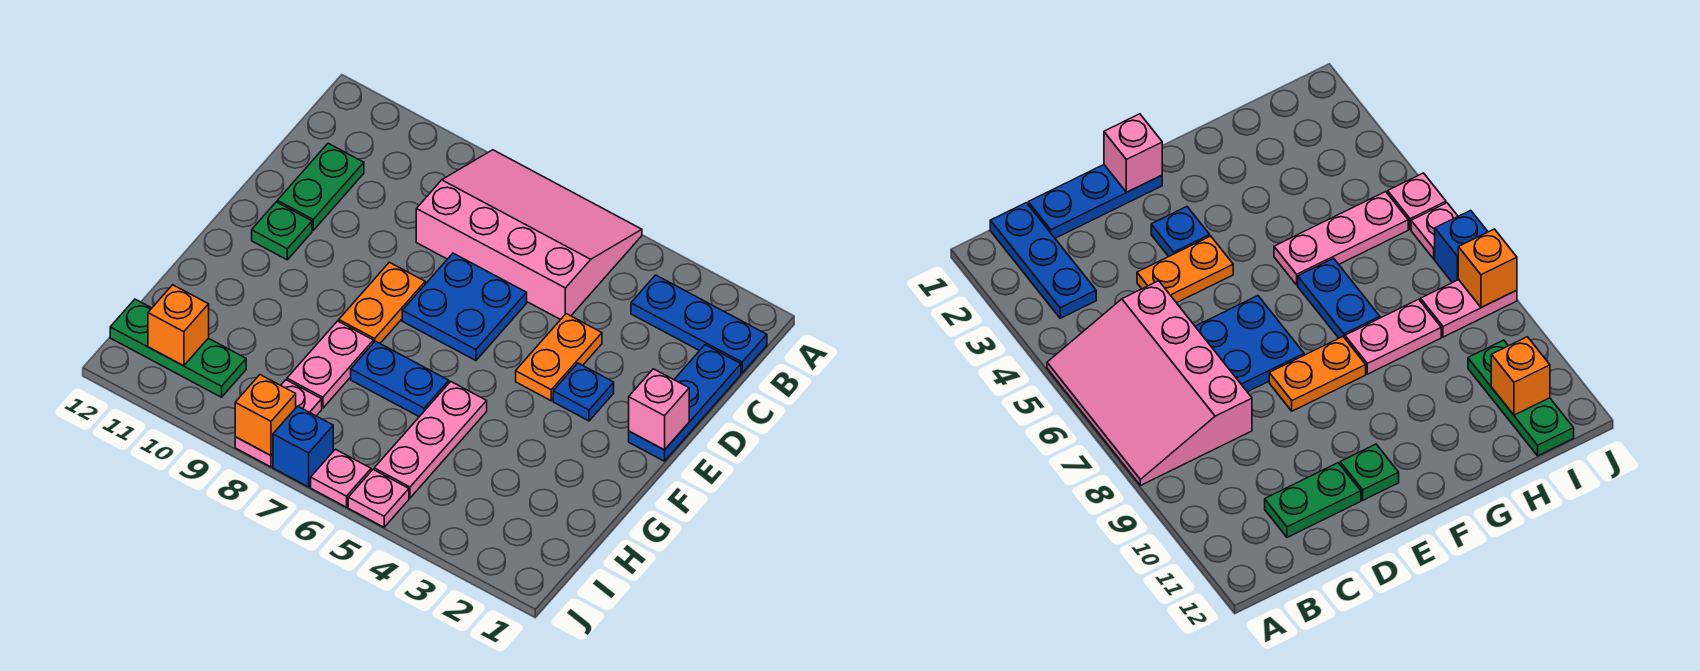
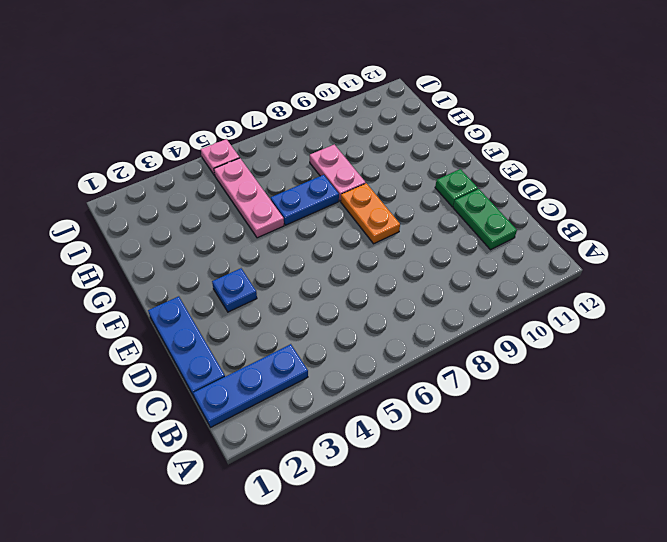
none -> pink slope A5:C8 level 1 top C
none -> orange plate D4:E4 level 1
none -> blue plate D6:E7 level 1

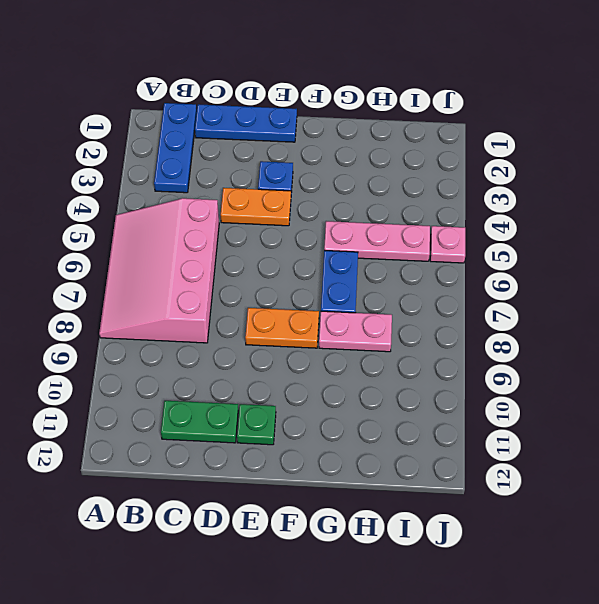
none -> blue plate D6:E7 level 1
none -> pink plate I8:J8 level 1
none -> green plate I10:I12 level 1

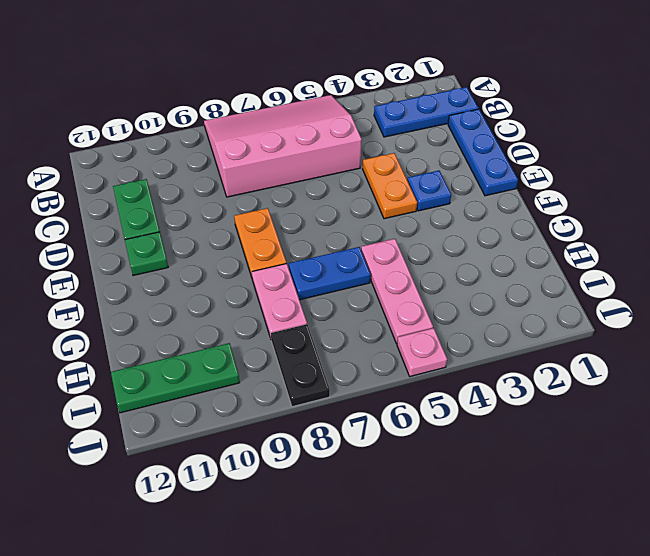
black plate I8:J8 level 1 -> pink plate I8:J8 level 1
none -> blue plate D6:E7 level 1
none -> pink plate J6 level 1
none -> blue brick J7 level 1

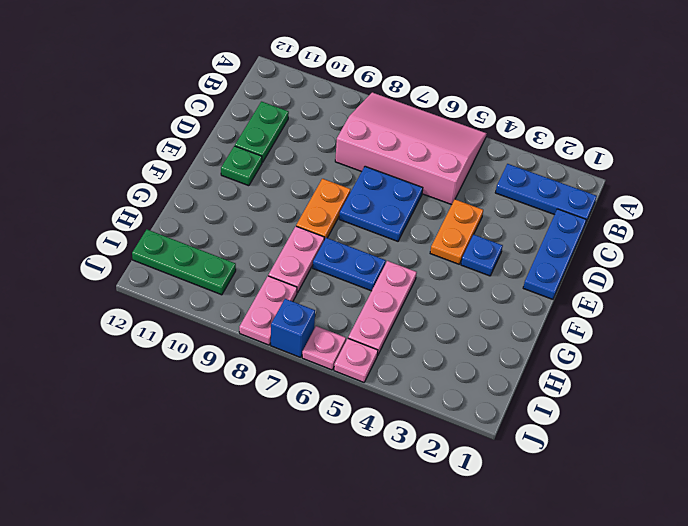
none -> pink brick E1 level 2
none -> orange brick I11 level 2
none -> orange brick J8 level 2

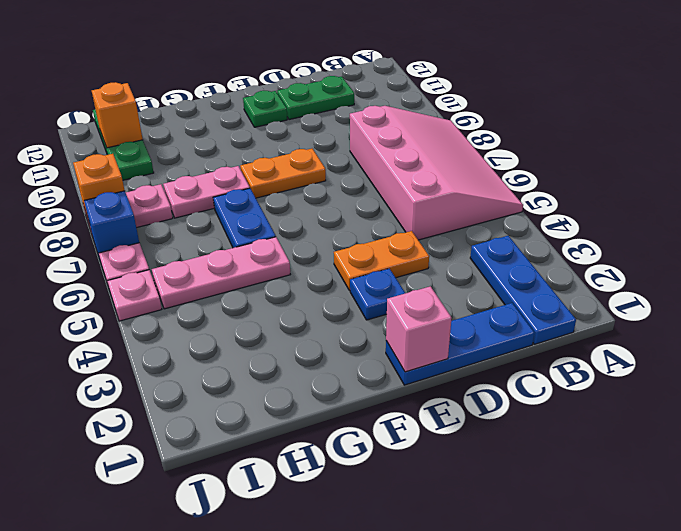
none -> blue plate D6:E7 level 1

